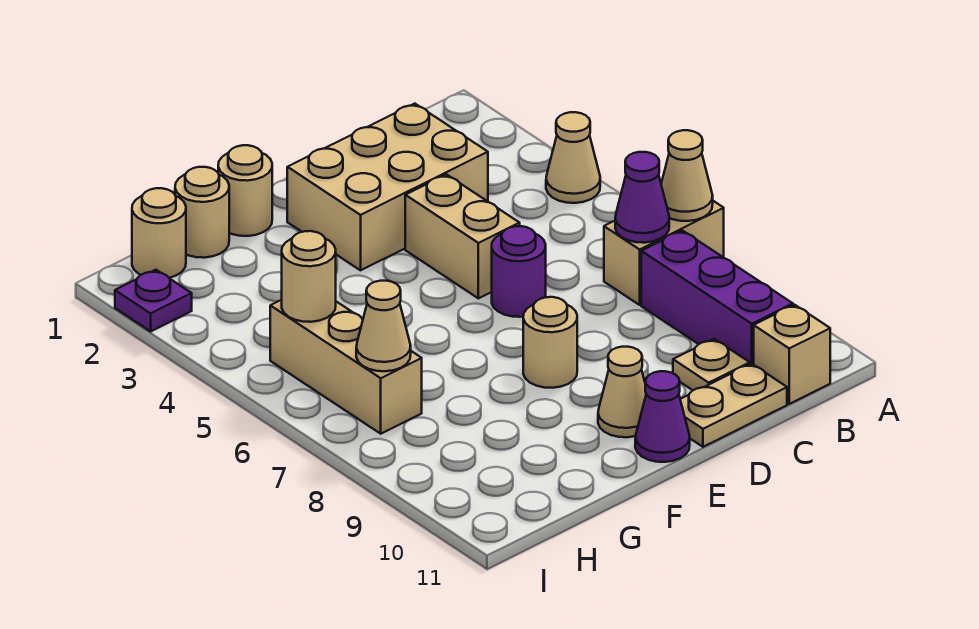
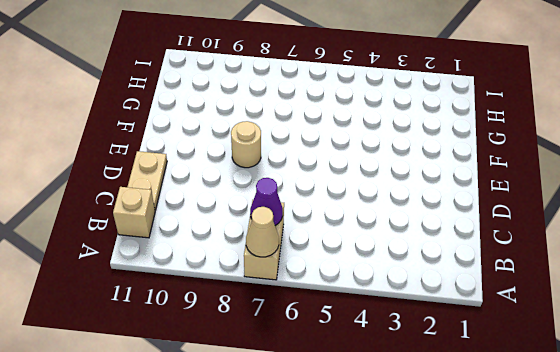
none -> tan cone A4 level 1
none -> purple brick B8:B10 level 1
none -> tan brick C2:E3 level 1

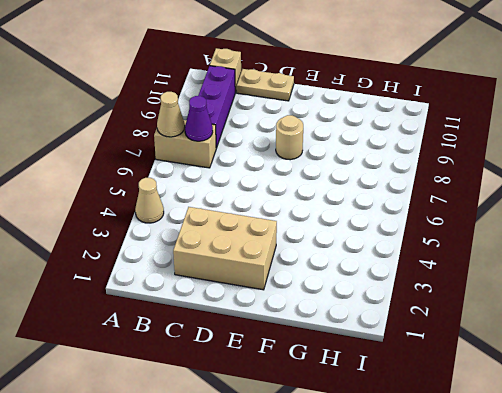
none -> tan plate C10 level 1
none -> tan brick D4:D5 level 1
none -> purple round brick D6 level 1

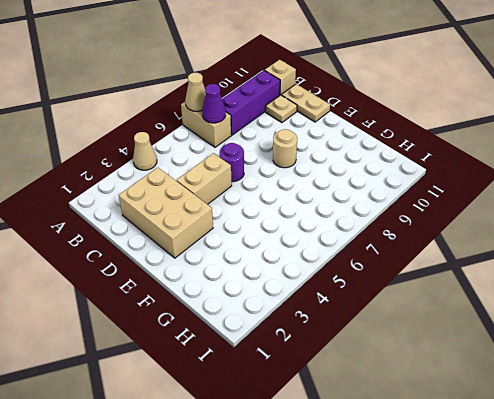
none -> tan cone E10 level 1
none -> purple cone E11 level 1
none -> tan round brick F1 level 1

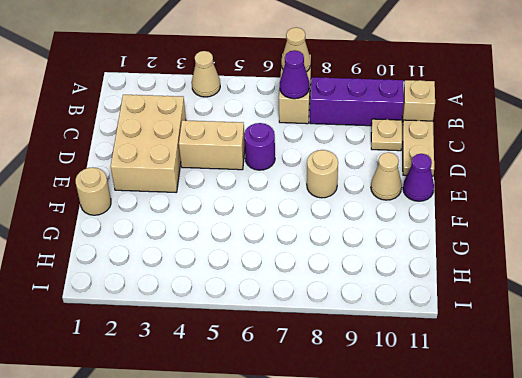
none -> tan round brick G1 level 1
none -> tan round brick H1 level 1
none -> tan brick H5:H7 level 1

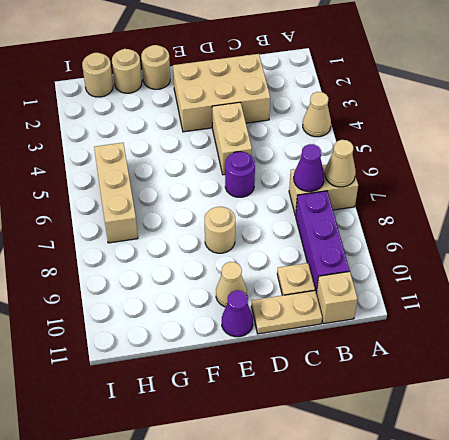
none -> purple plate I2 level 1
none -> tan round brick H5 level 2
none -> tan cone H7 level 2

